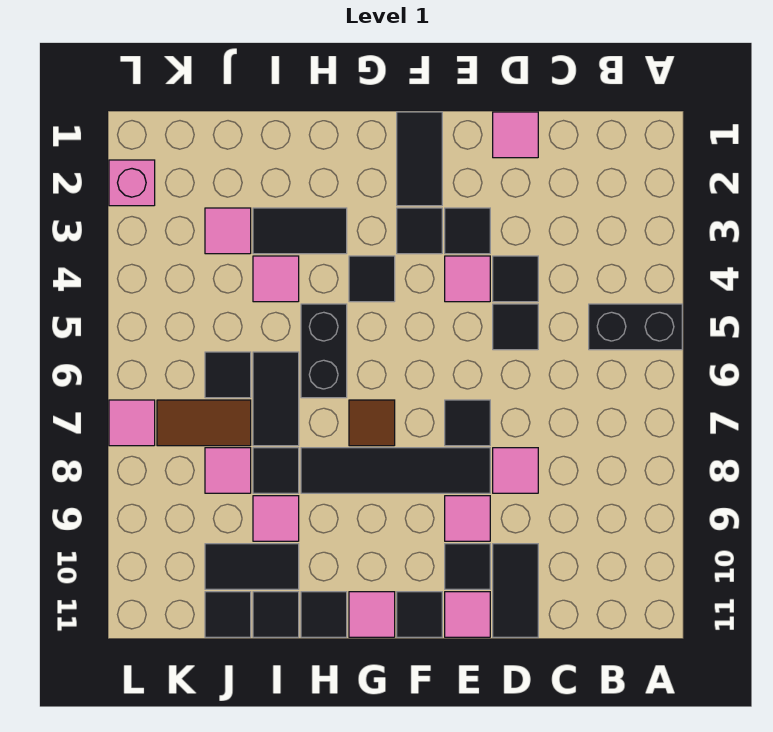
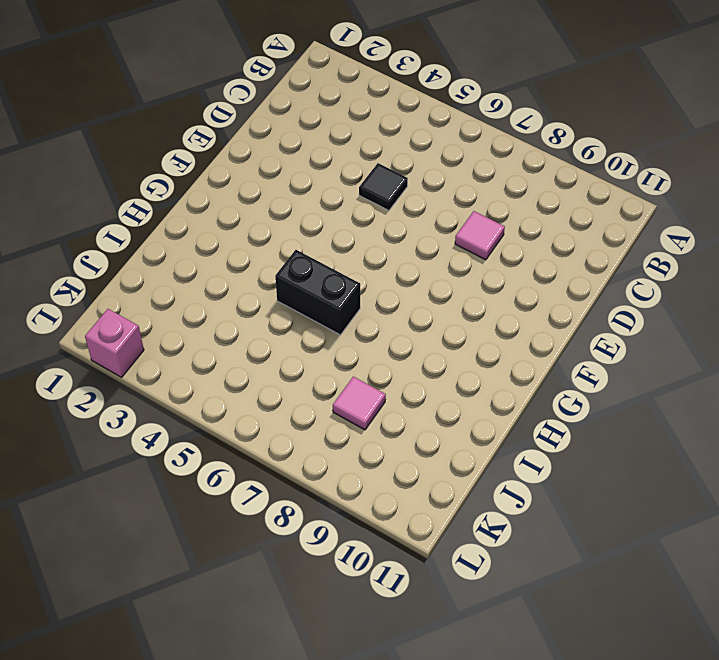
none -> black brick A5:B5 level 1
none -> pink tile D1 level 1
none -> black tile D4 level 1
none -> black tile D10:D11 level 1

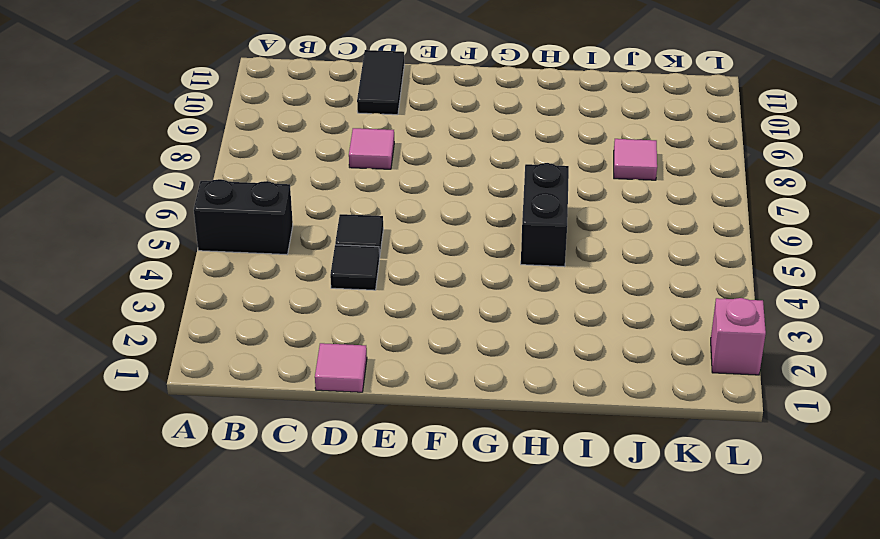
none -> black tile E3 level 1
none -> pink tile E4 level 1
none -> black tile E7 level 1
none -> black tile E8:H8 level 1

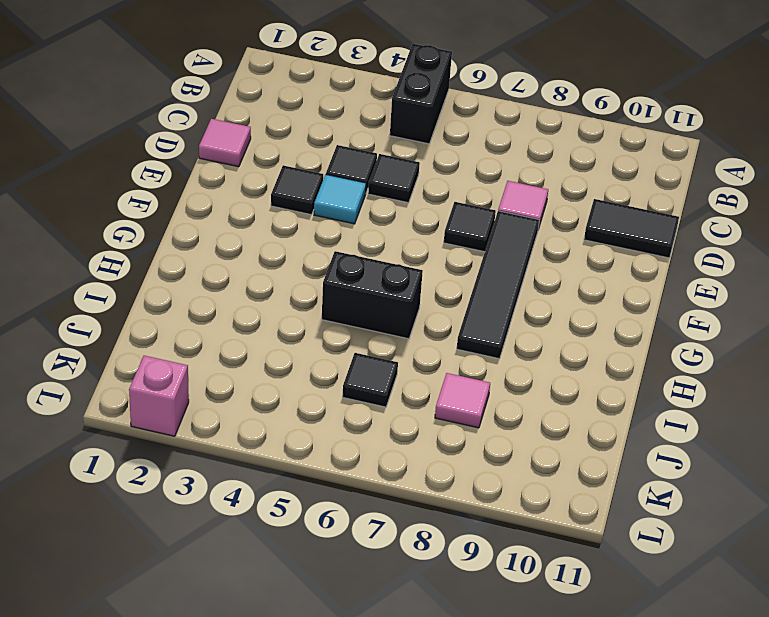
cyan tile E4 level 1 -> pink tile E4 level 1
none -> pink tile E9 level 1
none -> black tile E10 level 1
none -> pink tile E11 level 1
none -> black tile F1:F2 level 1

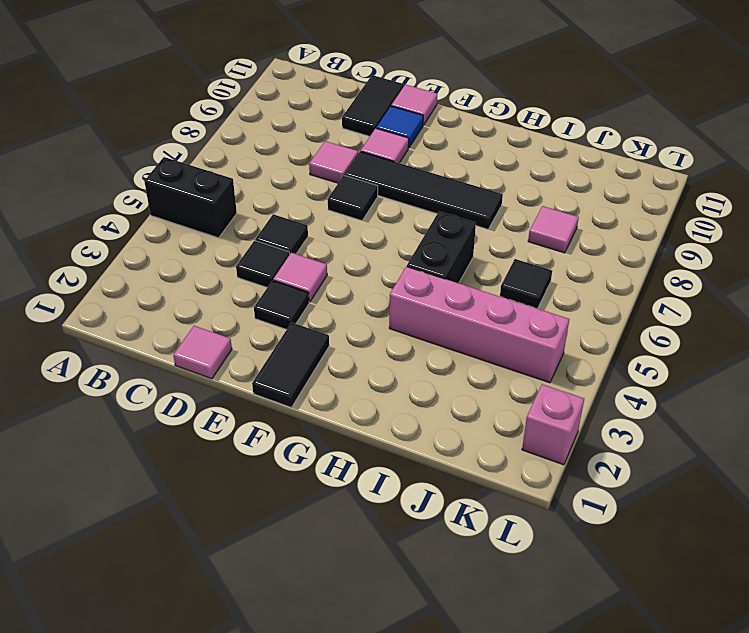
blue tile E10 level 1 -> black tile E10 level 1
pink brick H4:K4 level 1 -> pink tile I4 level 1
none -> black tile F3 level 1
none -> black tile F11 level 1
none -> black tile G4 level 1
none -> brown tile G7 level 1

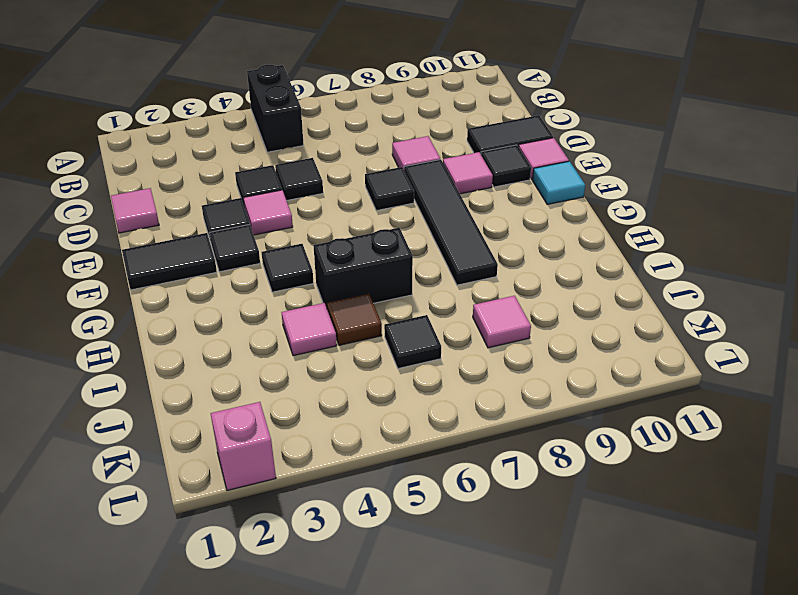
cyan tile F11 level 1 -> black tile F11 level 1
brown tile I5 level 1 -> brown tile G7 level 1
none -> pink tile G11 level 1
none -> black tile H3:I3 level 1
none -> black tile H11 level 1
none -> black tile I6:I7 level 1

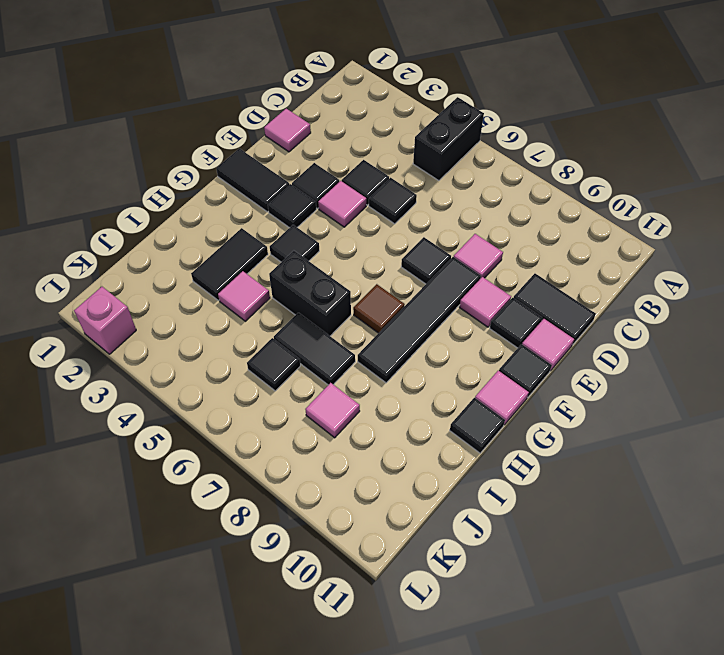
none -> black tile I8 level 1
none -> pink tile I9 level 1
none -> black tile I10:J10 level 1
none -> black tile I11 level 1

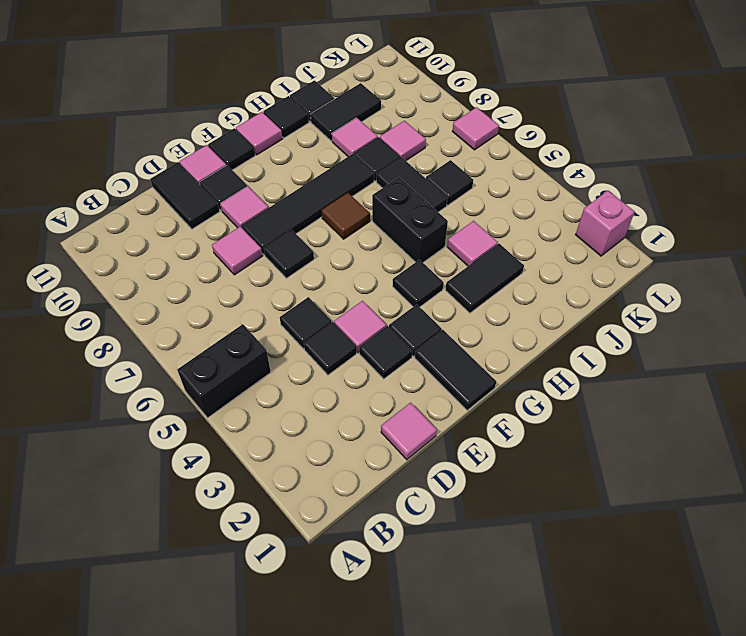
none -> pink tile J3 level 1
none -> brown tile J7:K7 level 1
none -> black tile J11 level 1

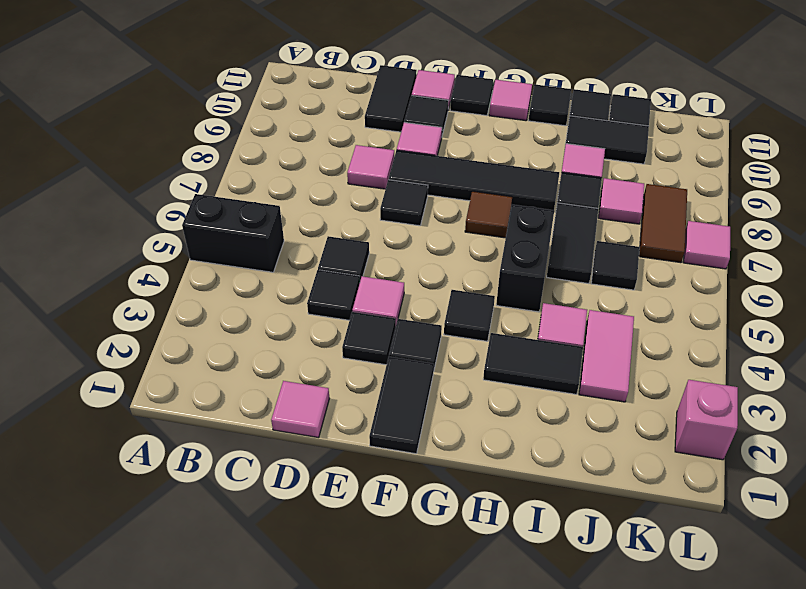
pink tile J3:J4 level 1 -> pink tile J3 level 1
brown tile K7:K8 level 1 -> brown tile J7:K7 level 1

